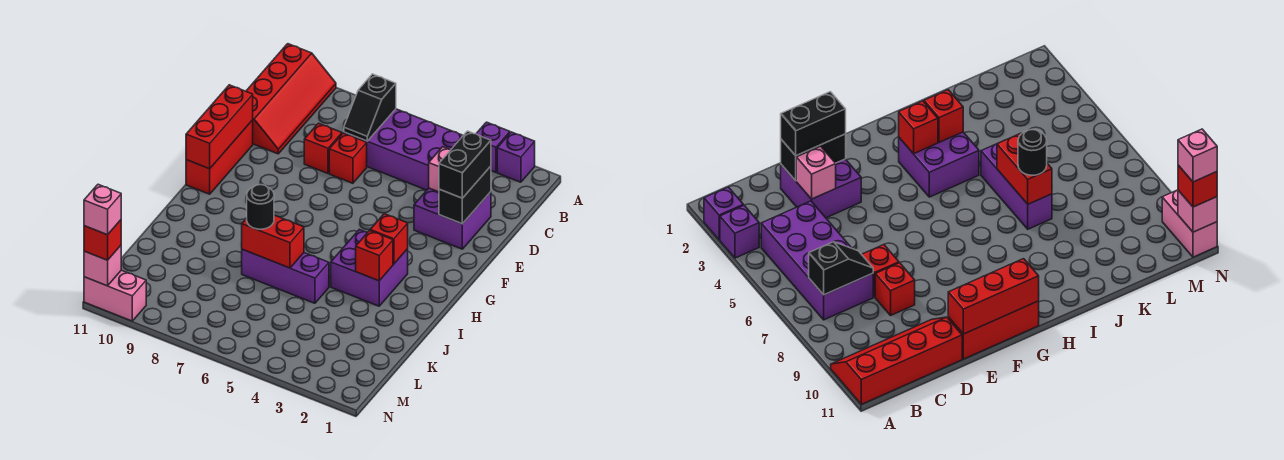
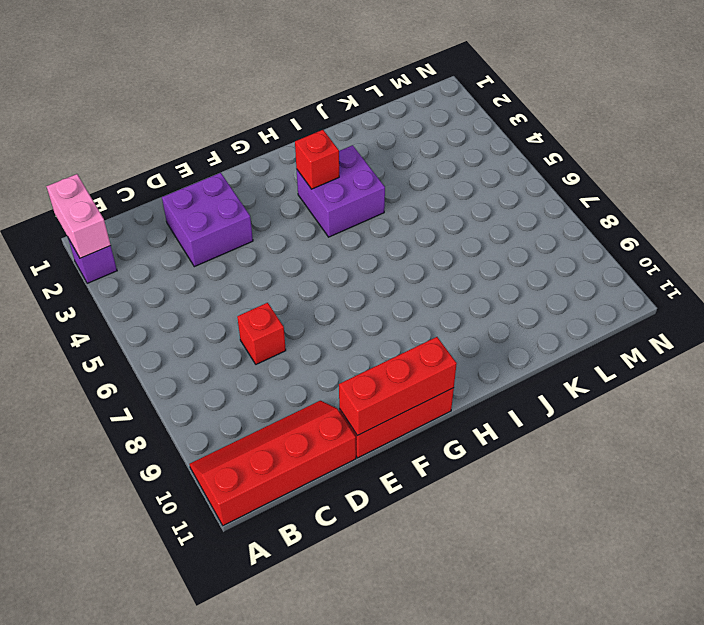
pink brick A1:A2 level 2 -> pink brick N10:N11 level 1
none -> purple brick A3 level 1
none -> purple brick B4:C7 level 1
none -> red brick D8 level 1

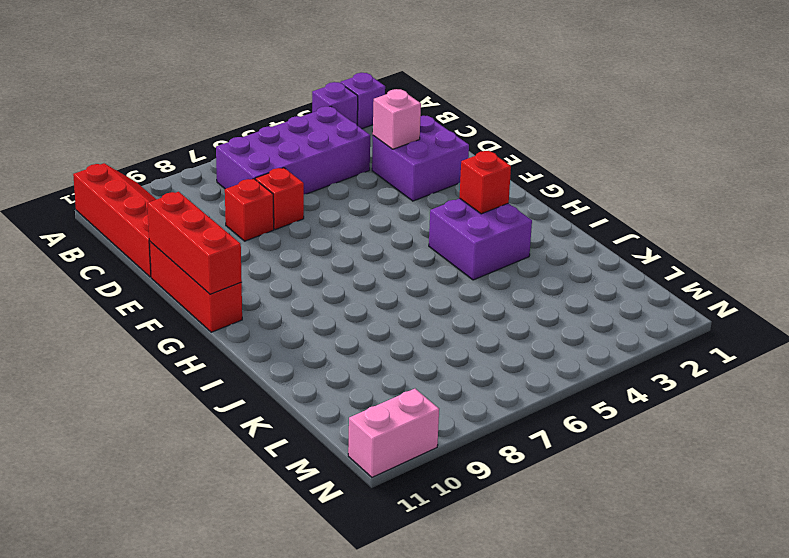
none -> purple brick J5:J7 level 1
none -> black slope B7:C7 level 2 top B
none -> black brick D2:E2 level 2

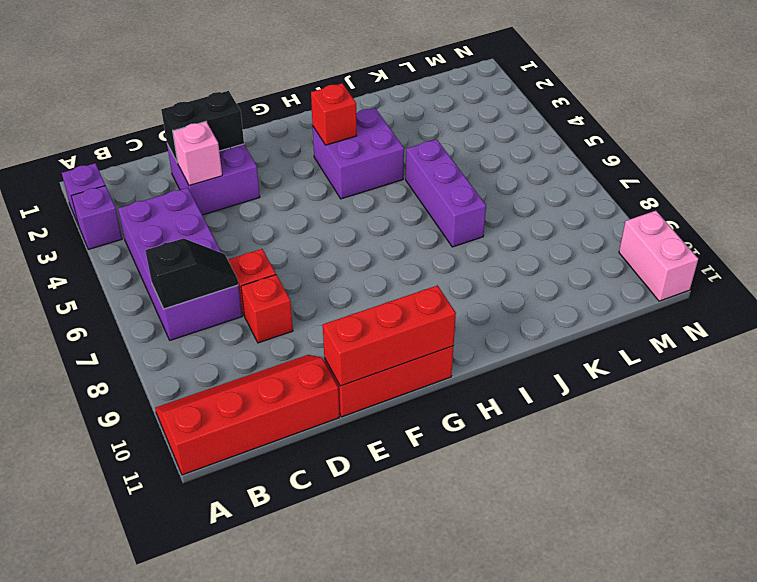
none -> red brick I3 level 2
none -> red brick J6:J7 level 2
none -> pink brick N11 level 2

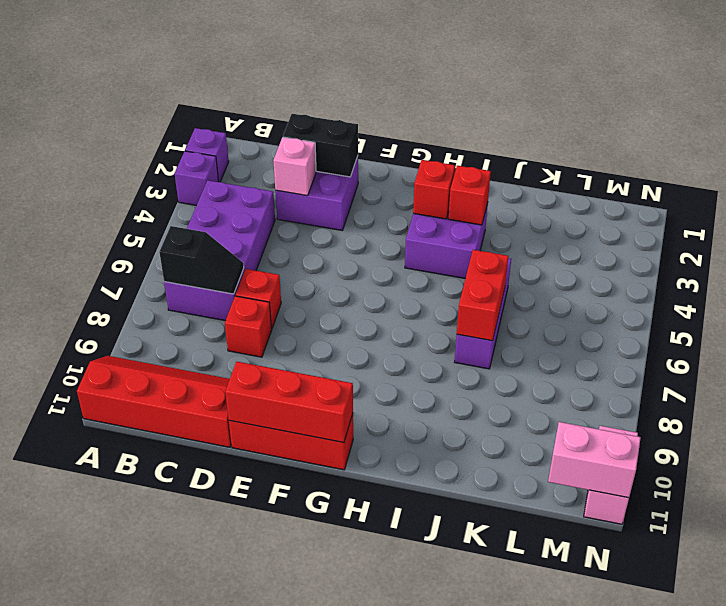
pink brick M11:N11 level 2 -> pink brick N11 level 2
none -> black brick D2:E2 level 3
none -> black round brick J7 level 3
none -> red brick N11 level 3

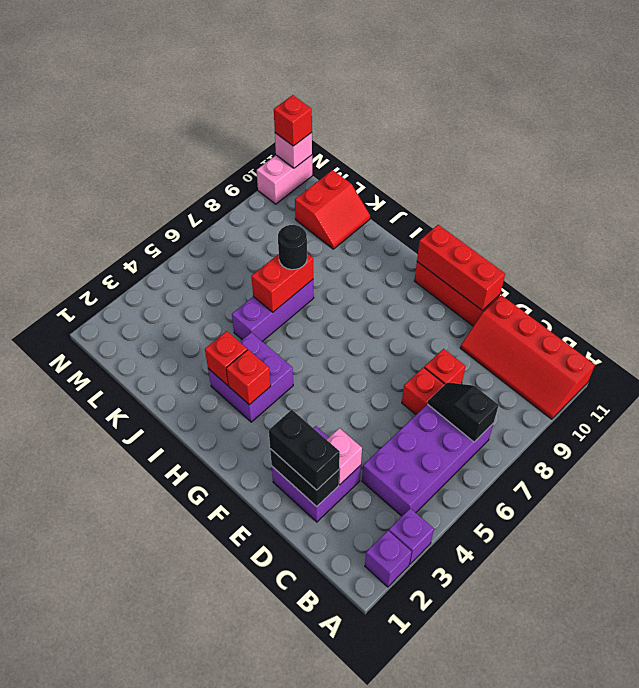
red slope K10:L11 level 1 top L -> none
none -> pink brick N11 level 4

